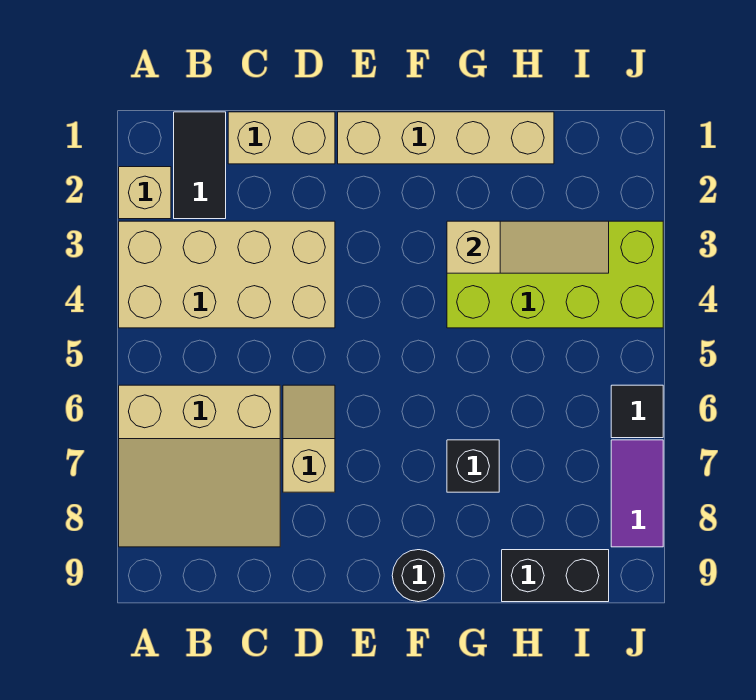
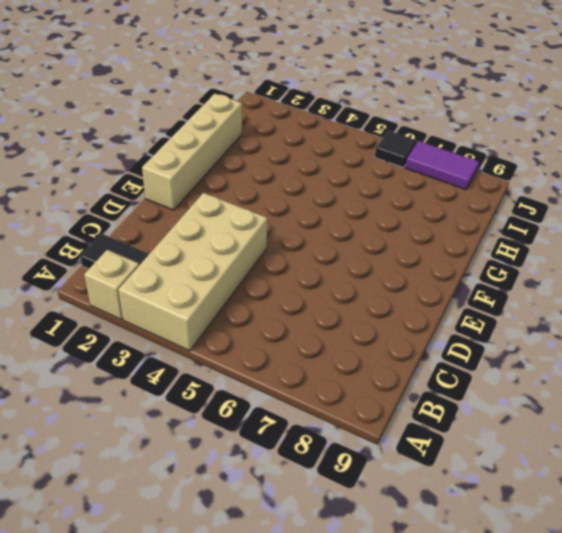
none -> tan slope A6:C8 level 1 top 6
none -> tan brick C1:D1 level 1
none -> tan slope D6:D7 level 1 top 7

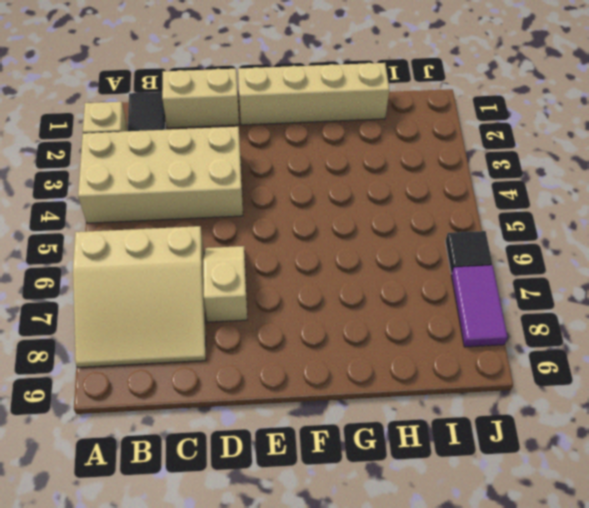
none -> black round brick F9 level 1
none -> lime brick G3:J4 level 1
none -> black brick G7 level 1

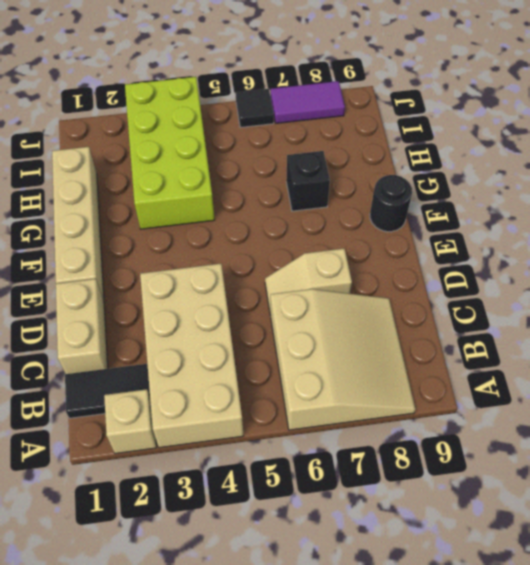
none -> black brick H9:I9 level 1
none -> tan slope G3:I3 level 2 top G

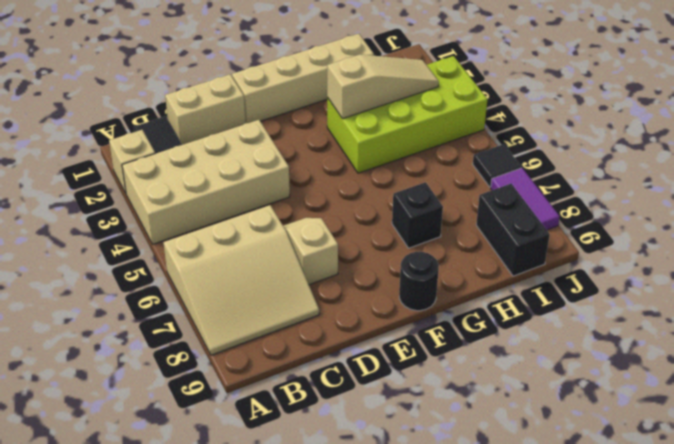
black brick I8:I9 level 1 -> black brick H9:I9 level 1

